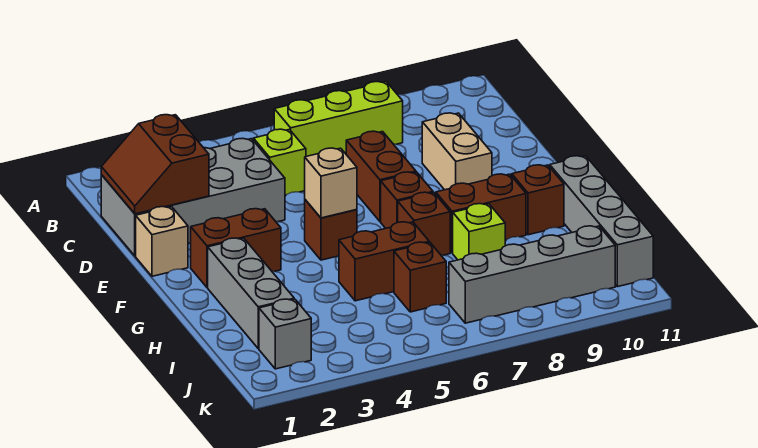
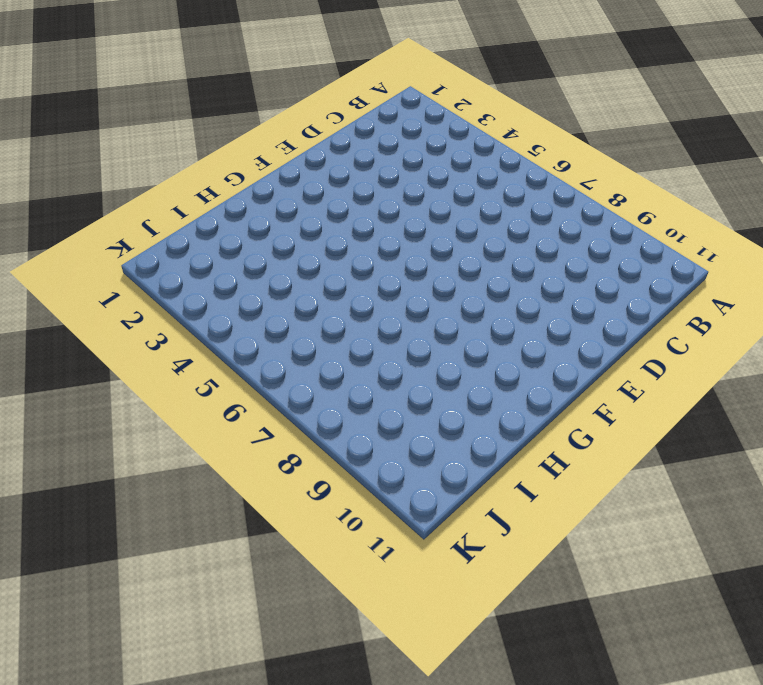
none -> lime brick B6:B8 level 1
none -> grey brick C1:D4 level 1
none -> lime brick C5 level 1

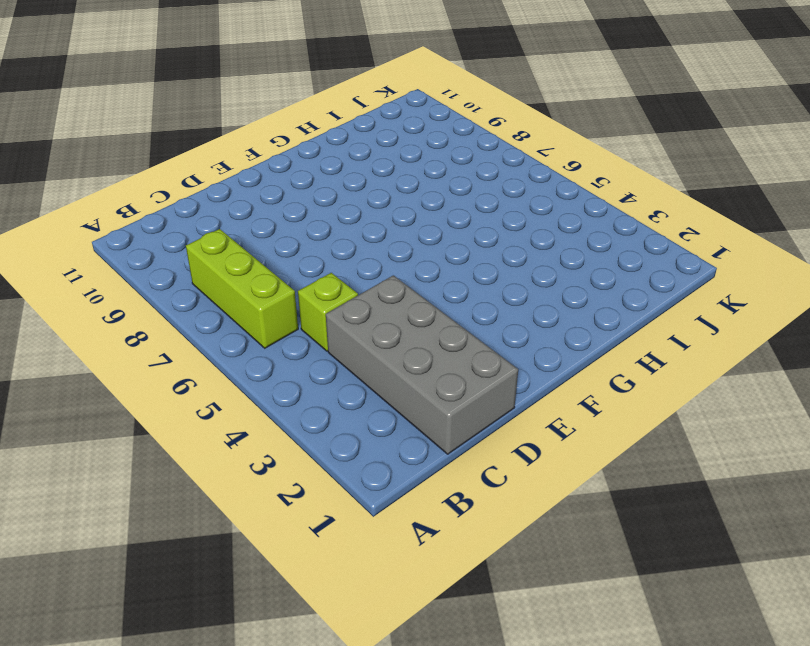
none -> brown brick D7:E7 level 1
none -> tan brick D9:E9 level 1
none -> tan brick E1 level 1

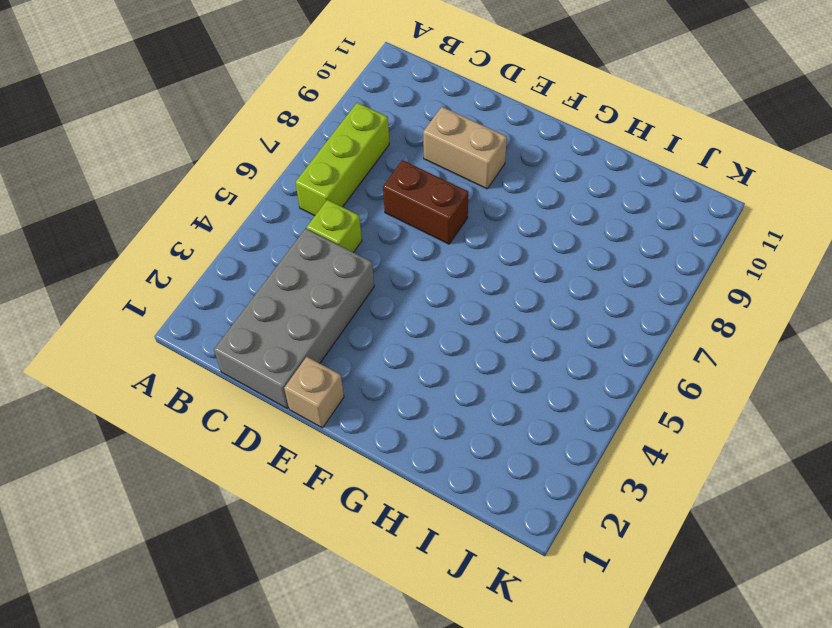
none -> brown brick F2:F3 level 1
none -> brown brick F5 level 1
none -> brown brick F7 level 1

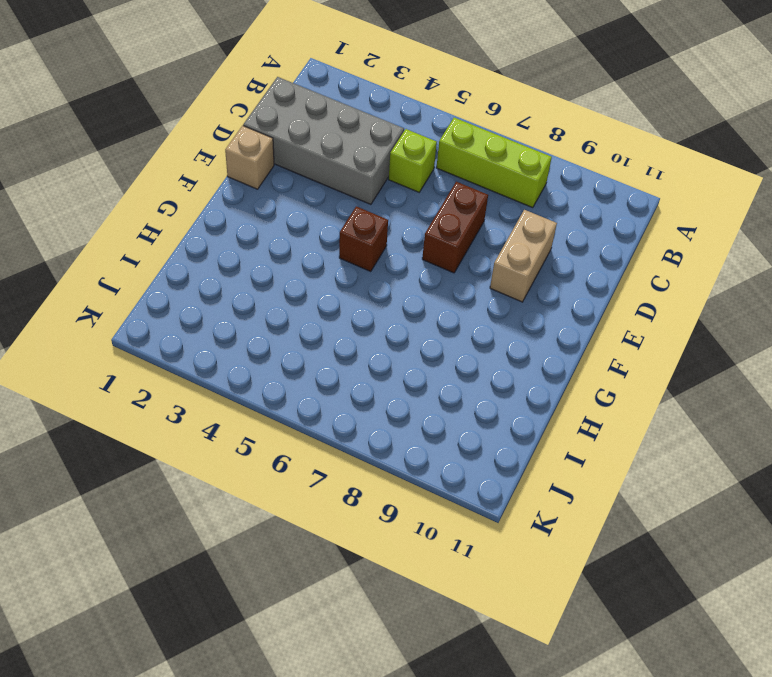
none -> brown brick F2:F3 level 1
none -> brown brick F7 level 1
none -> grey brick G2:I2 level 1

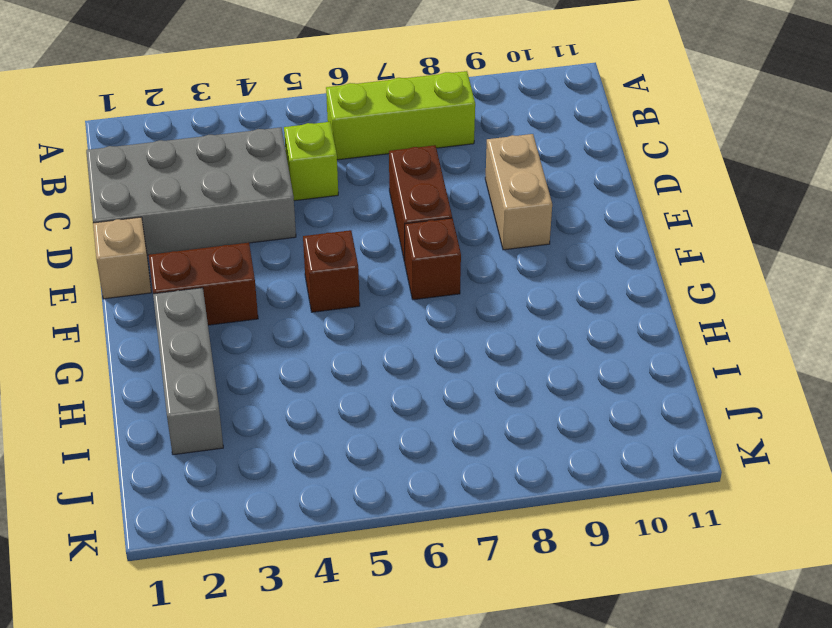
none -> brown brick G7 level 1
none -> brown brick G8:G9 level 1
none -> brown brick G10 level 1

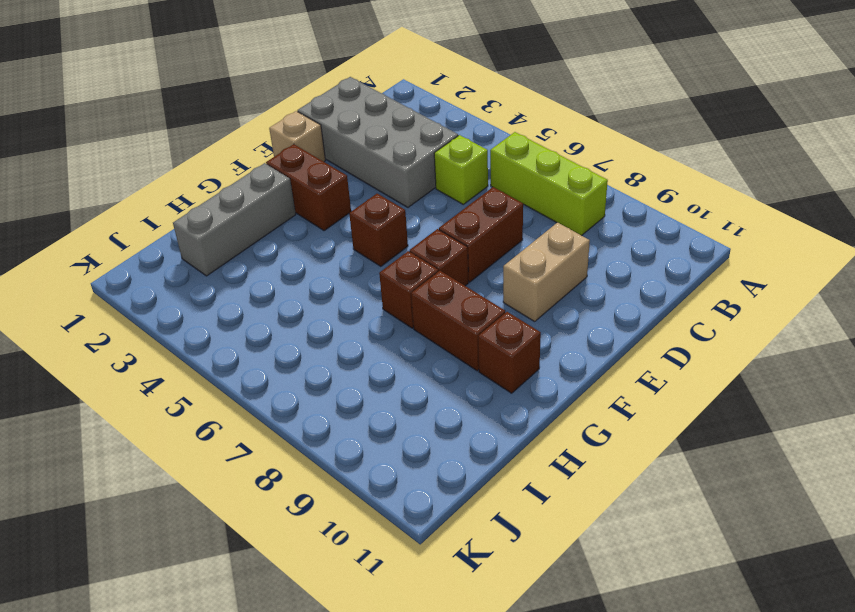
none -> grey brick G11:J11 level 1
none -> brown brick H5:H6 level 1
none -> lime brick H8 level 1

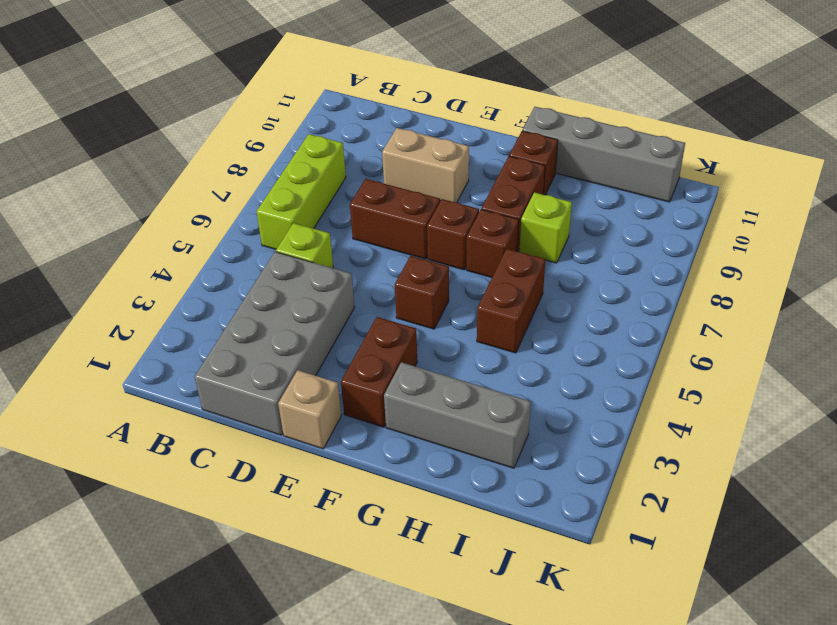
none -> brown brick I6 level 1
none -> grey brick J2 level 1
none -> grey brick J7:J10 level 1

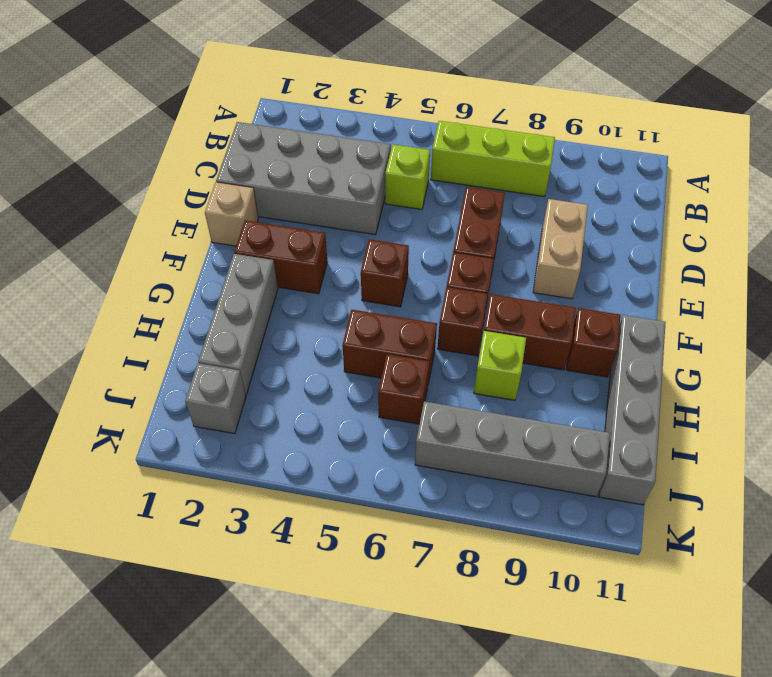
none -> brown slope C1:D2 level 2 top 2
none -> tan brick F5 level 2

